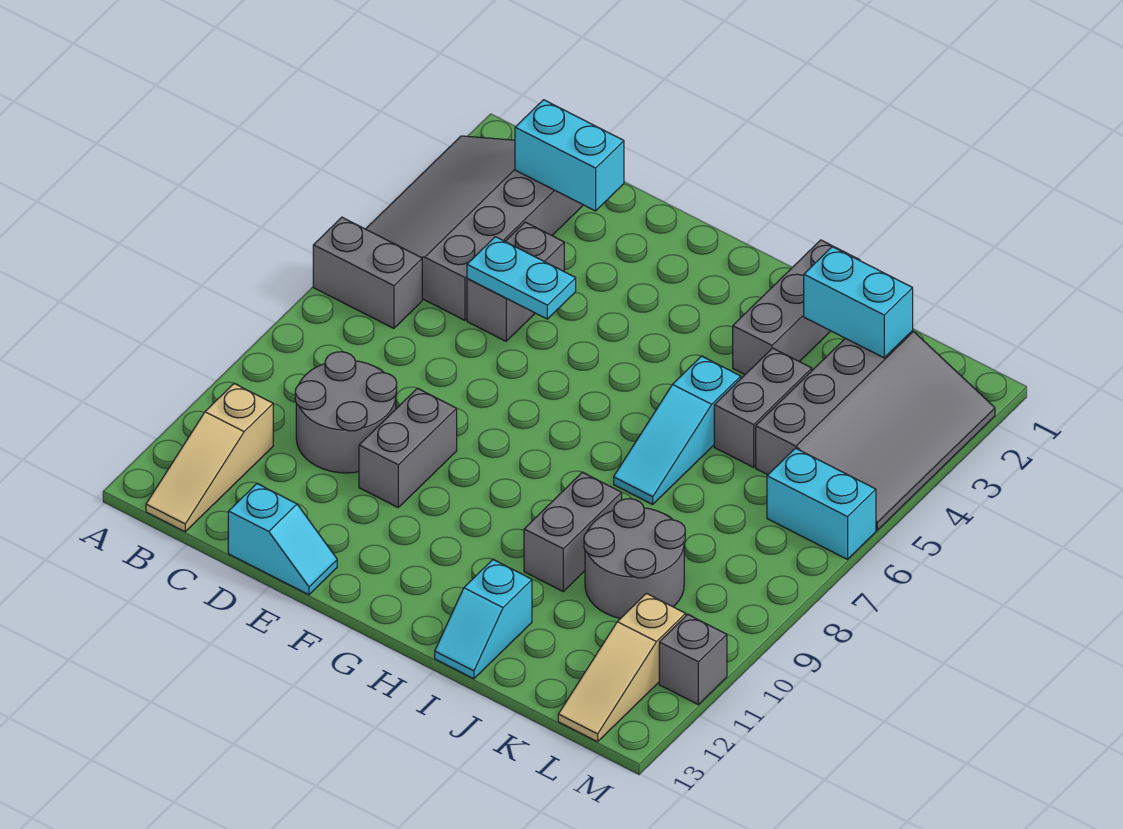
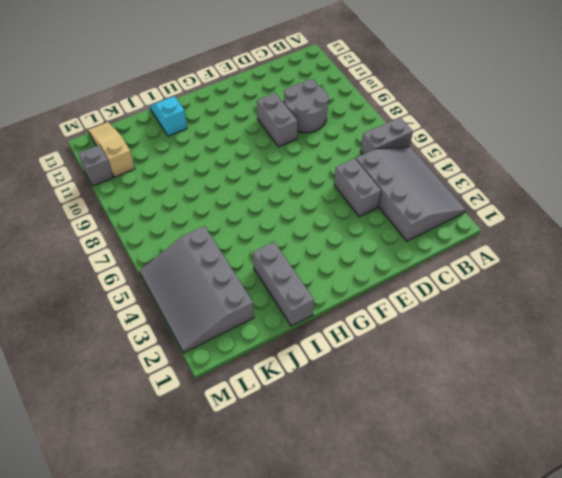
none -> tan slope B11:B13 level 1 top 11
none -> cyan slope D13:E13 level 1 top D
none -> cyan slope I5:I7 level 1 top 5

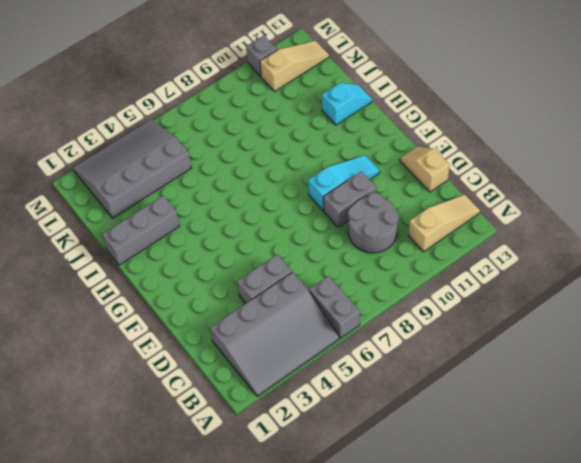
tan slope D13:E13 level 1 top D -> cyan slope D13:E13 level 1 top D
cyan slope F9:F11 level 1 top 9 -> cyan slope I5:I7 level 1 top 5
none -> grey brick I9:I10 level 1
none -> grey brick J4:J5 level 1
none -> grey round brick J9:K10 level 1

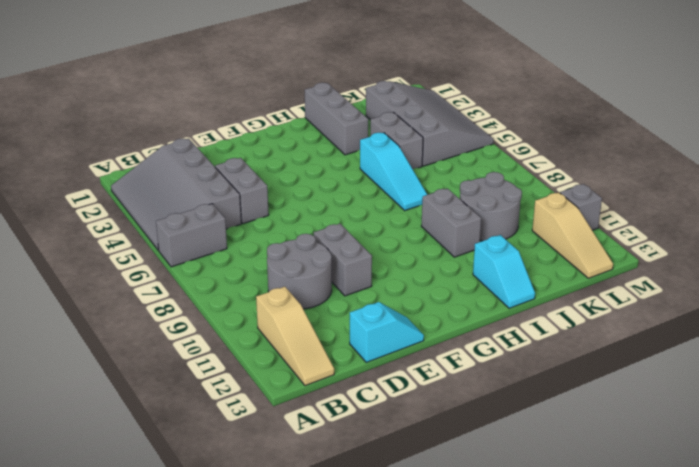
none -> cyan brick L6:M6 level 1
none -> cyan brick C2:D2 level 2
none -> cyan plate D5:E5 level 2

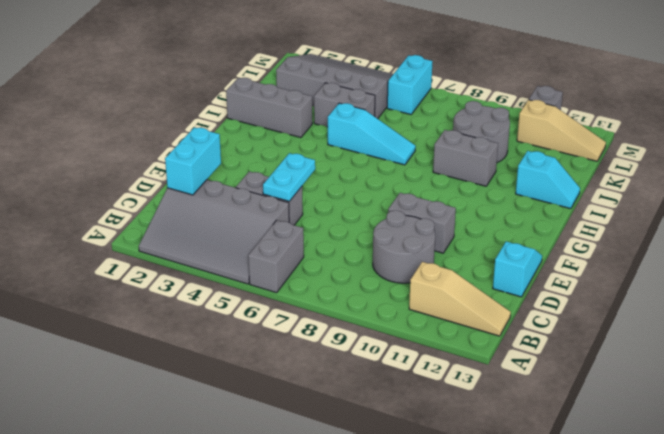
none -> cyan brick J2:K2 level 2

